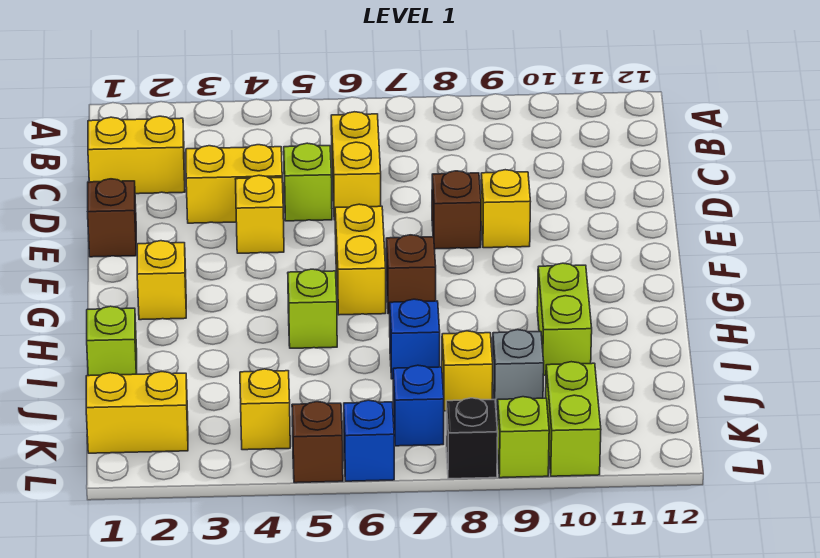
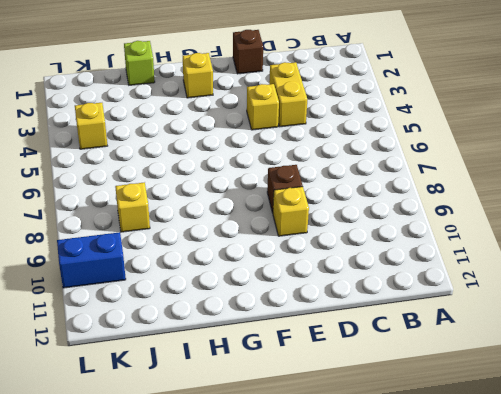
blue brick K10:L10 level 1 -> lime brick K10:L10 level 1
none -> yellow brick C1:C2 level 1
none -> yellow brick C6:D6 level 1
none -> lime brick D5 level 1

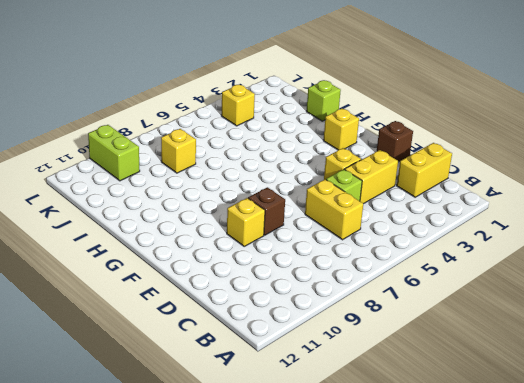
none -> yellow brick F6:G6 level 1
none -> brown brick G7 level 1
none -> lime brick H5 level 1

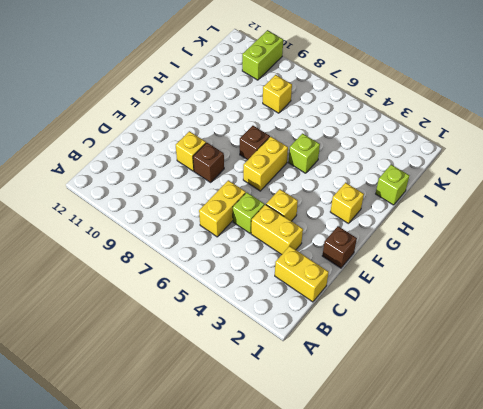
none -> lime brick H10:I10 level 1
none -> blue brick I7 level 1
none -> grey brick J9 level 1

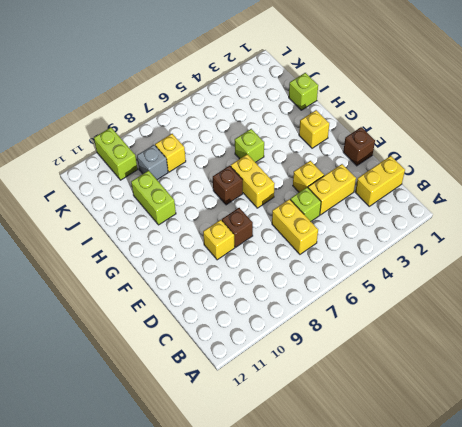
none -> blue brick I7 level 1
none -> yellow brick K1:K2 level 1
none -> yellow brick K4 level 1

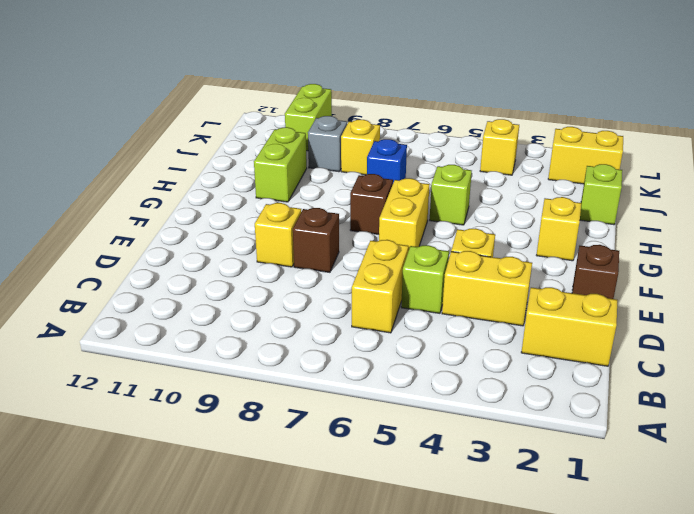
none -> blue brick K7 level 1
none -> brown brick L5 level 1
none -> blue brick L6 level 1

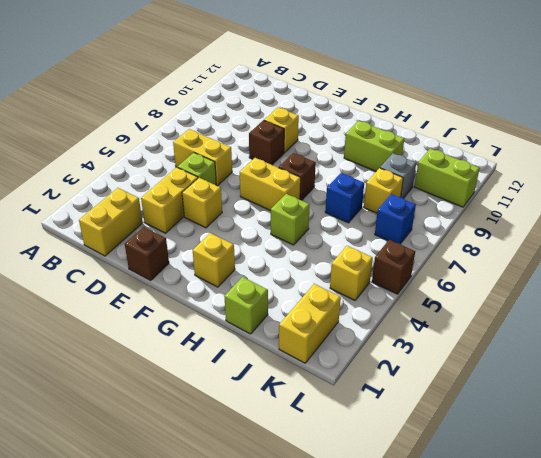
none -> blue brick L6 level 1
none -> black brick L8 level 1
none -> lime brick L9 level 1

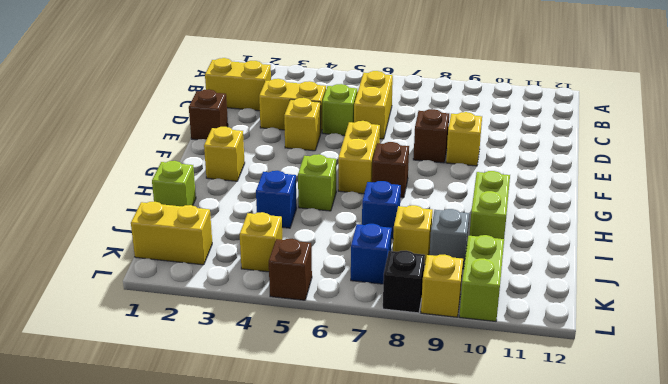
blue brick I4 level 1 -> blue brick L6 level 1
yellow brick L9 level 1 -> lime brick L9 level 1

